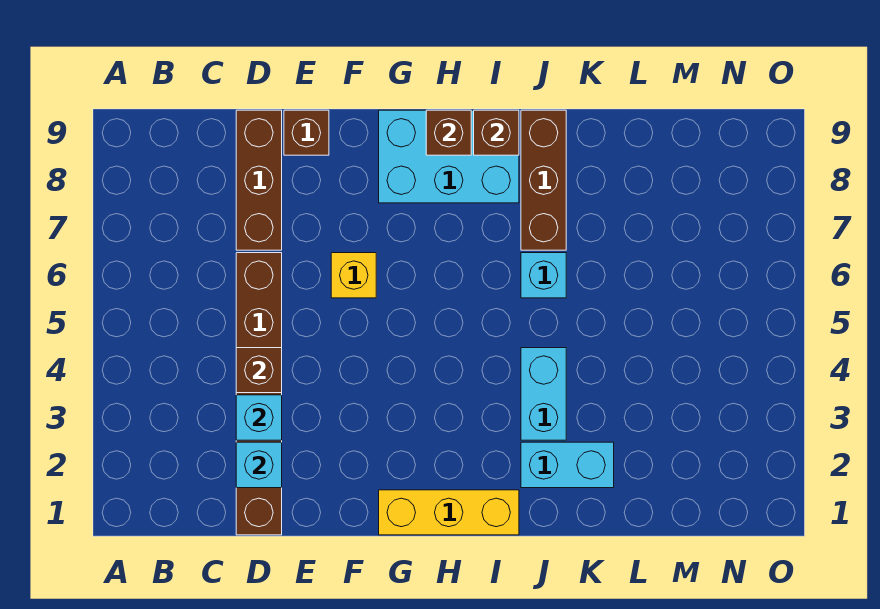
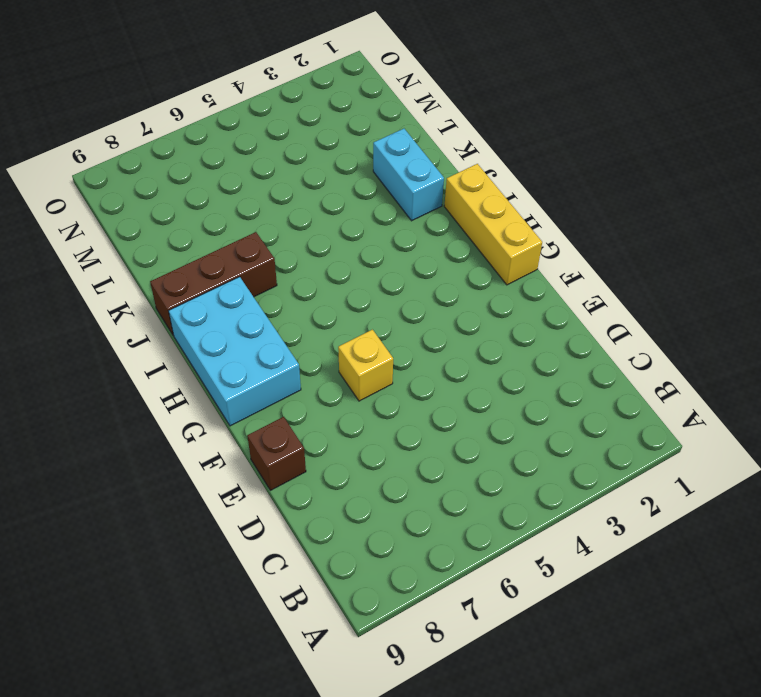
none -> brown brick D1:D6 level 1
none -> brown brick D7:D9 level 1
none -> cyan brick J3:J4 level 1

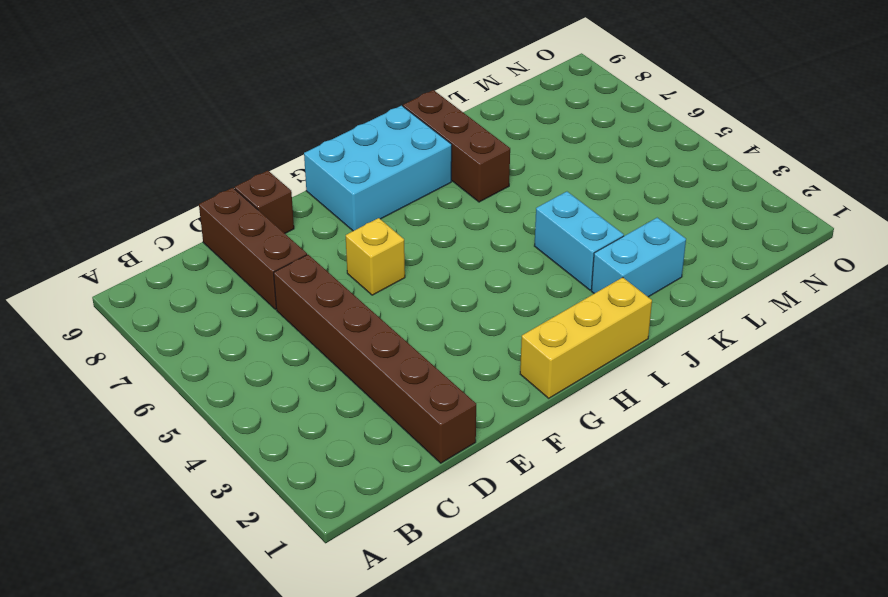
none -> cyan brick J6 level 1
none -> cyan brick D2 level 2
none -> cyan brick D3 level 2

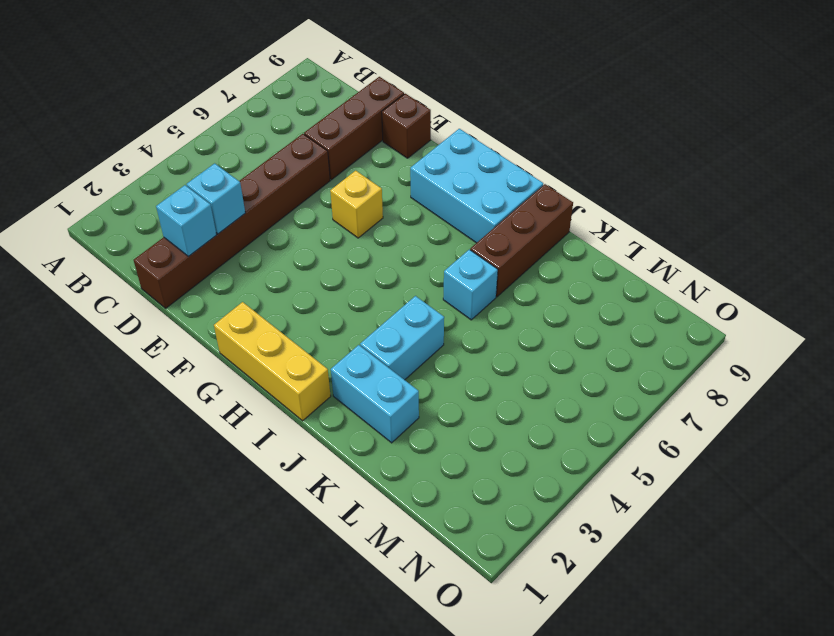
none -> brown brick D4 level 2
none -> brown brick H9 level 2
none -> brown brick I9 level 2

